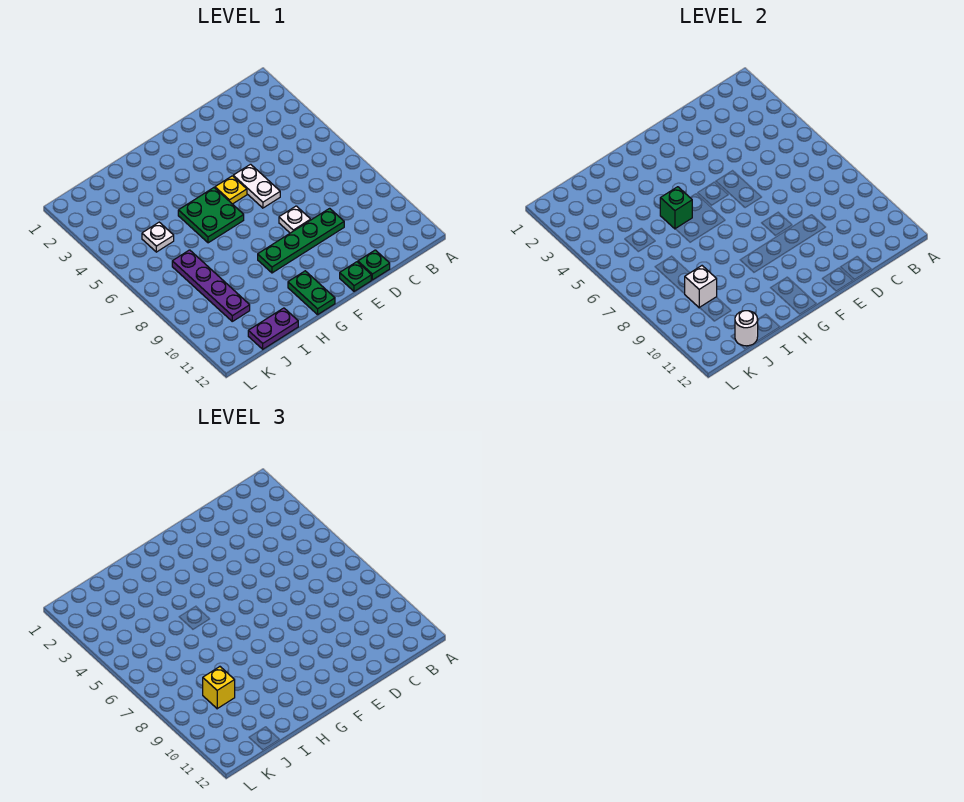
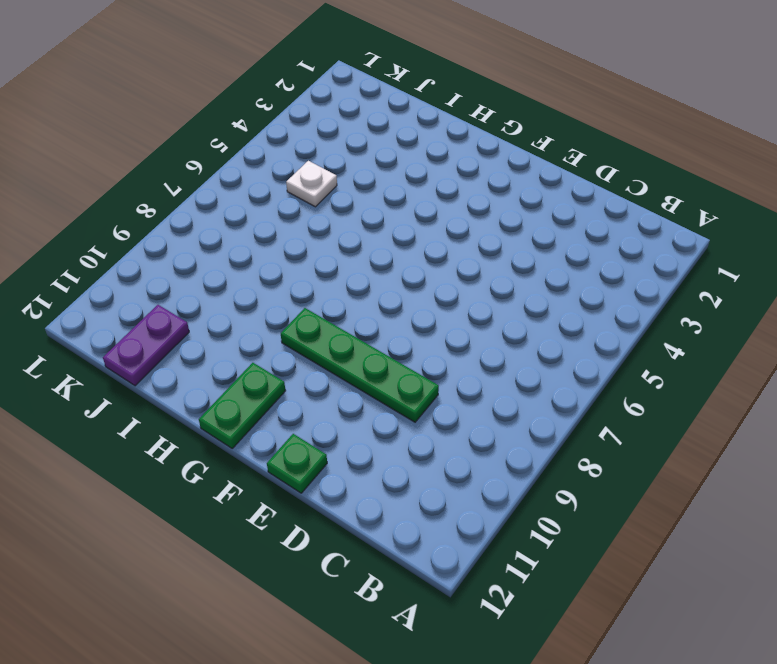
purple plate J11:J12 level 1 -> purple plate I12:J12 level 1
none -> green plate D12 level 1
none -> white plate E5:E6 level 1
none -> white plate E8 level 1

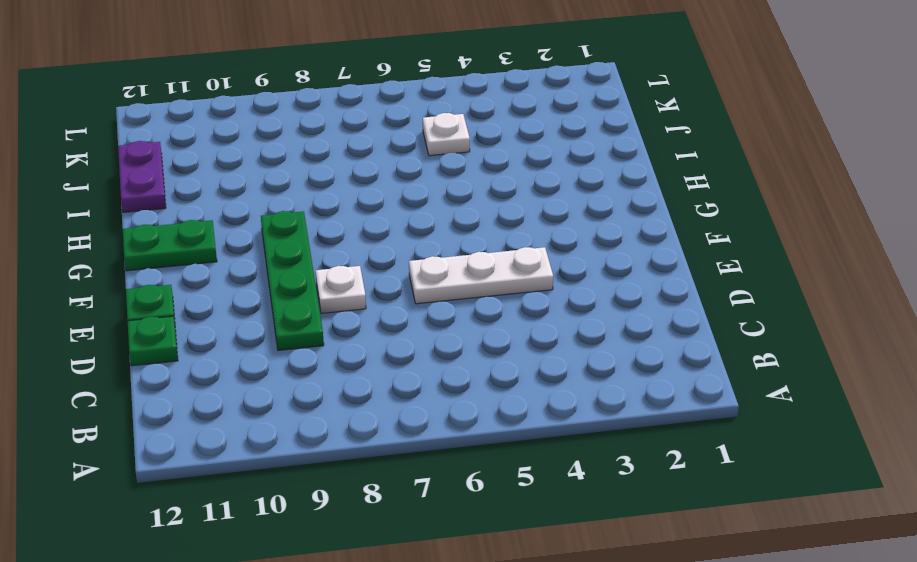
white plate E4:E6 level 1 -> white plate E5:E6 level 1
none -> yellow plate F5 level 1
none -> green plate G5:H6 level 1
none -> purple plate J7:J10 level 1

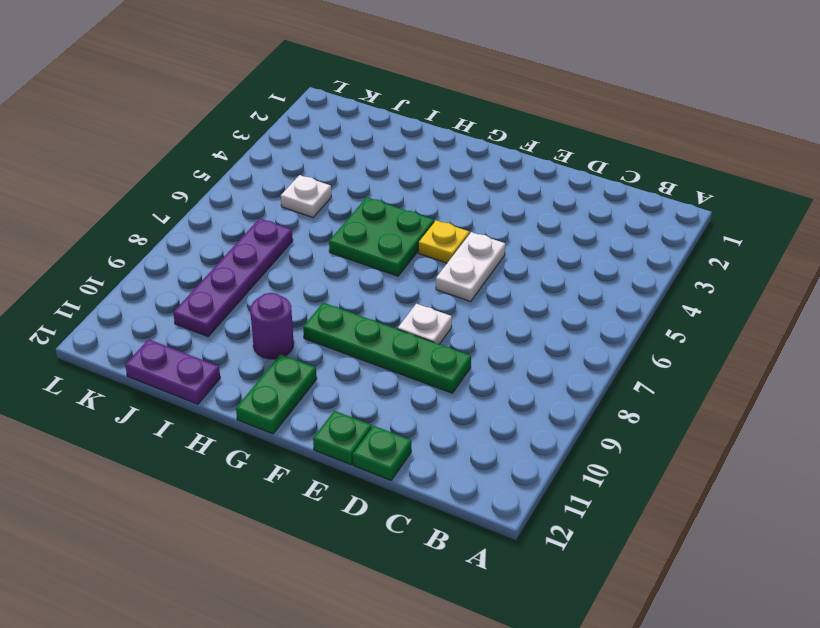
purple round brick H10 level 1 -> none
none -> green brick H5 level 2
none -> white brick J9 level 2
none -> white round brick J12 level 2

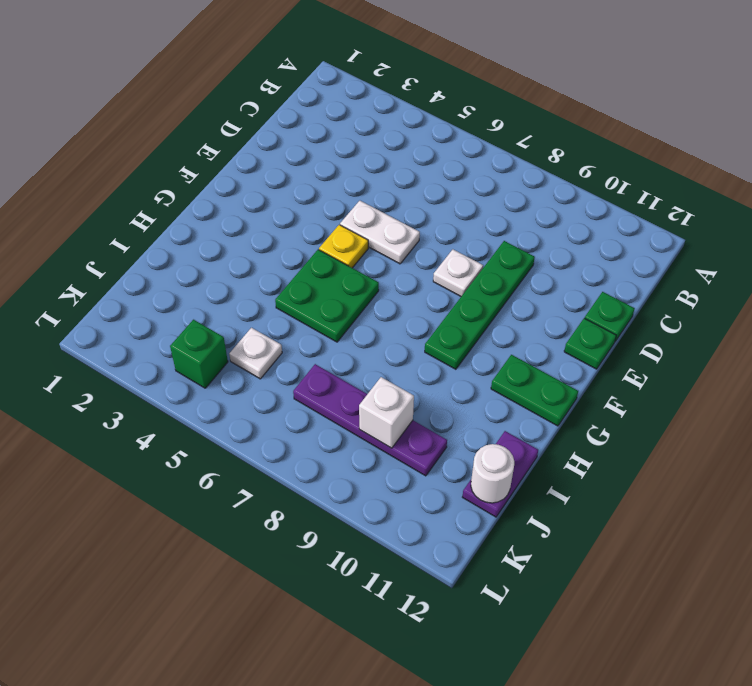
green brick K4 level 1 -> green brick H5 level 2
none -> yellow brick J9 level 3

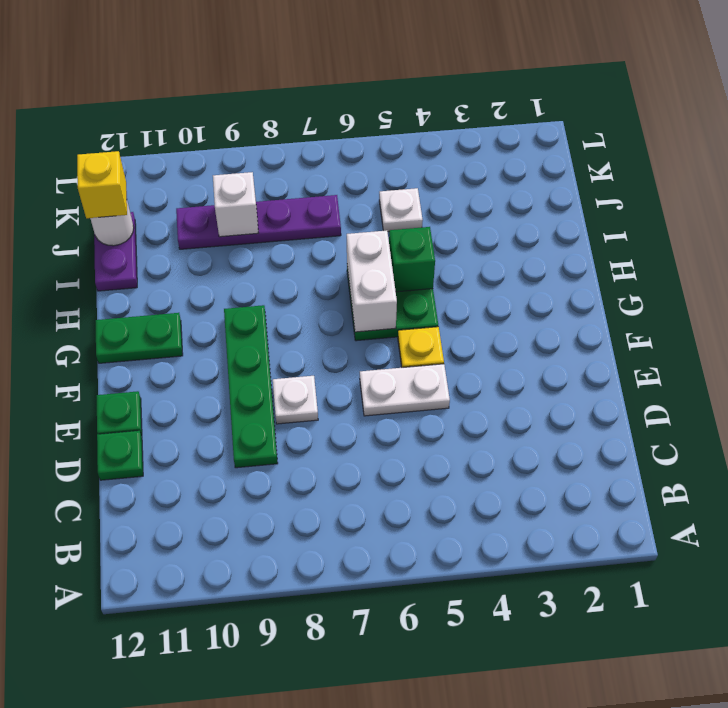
white brick G6:H6 level 2 -> none
yellow brick J12 level 3 -> yellow brick J9 level 3

